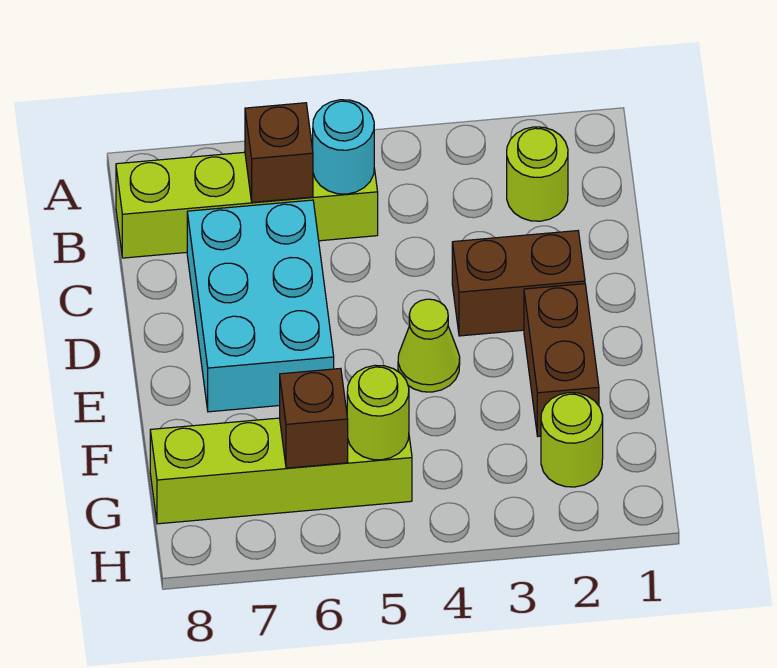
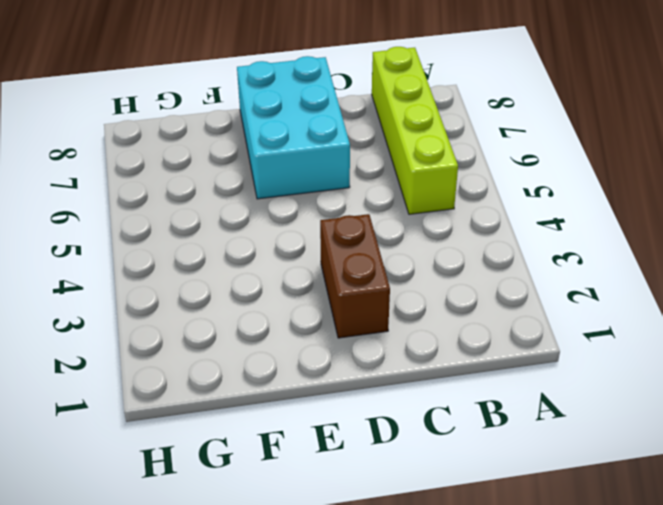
cyan brick D6:E8 level 1 -> cyan brick C6:E7 level 1
none -> lime round brick B2 level 1
none -> brown brick E2:F2 level 1
none -> lime cone E4 level 1

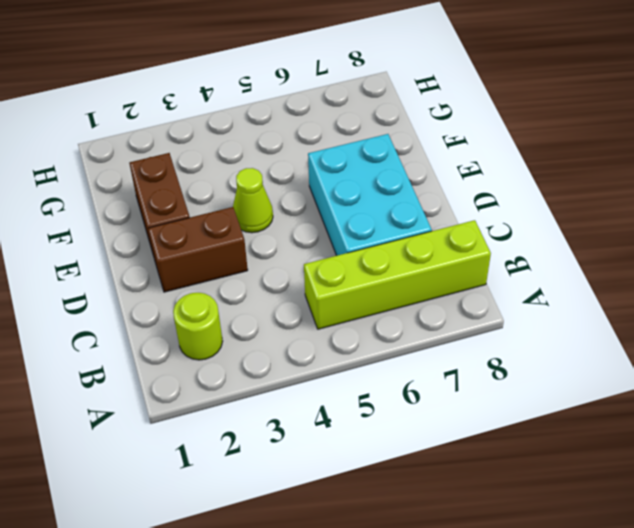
none -> lime round brick G2 level 1
none -> lime brick G5:G8 level 1
none -> cyan round brick B5 level 2

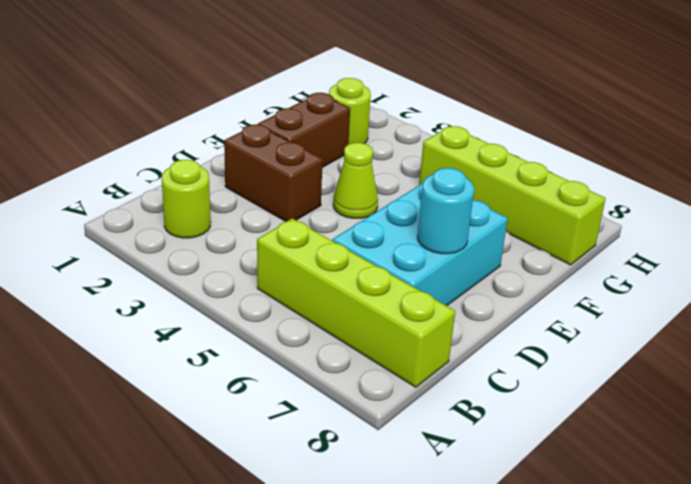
cyan round brick D7 level 2 -> cyan round brick B5 level 2
none -> brown brick B6 level 2
none -> lime round brick G5 level 2
none -> brown brick G6 level 2

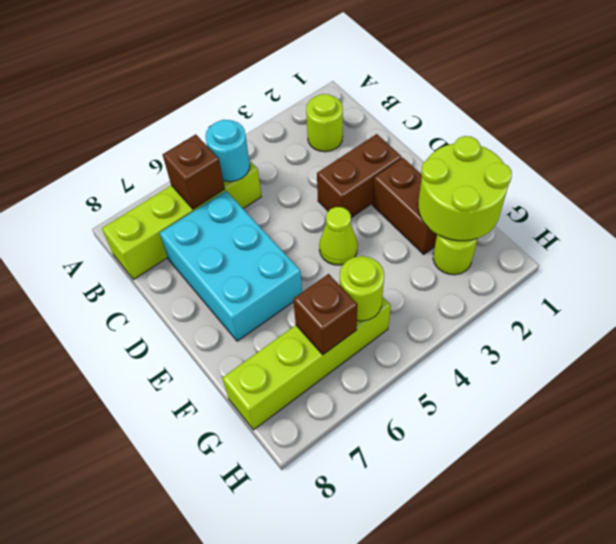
lime round brick F1:G2 level 2 -> none

